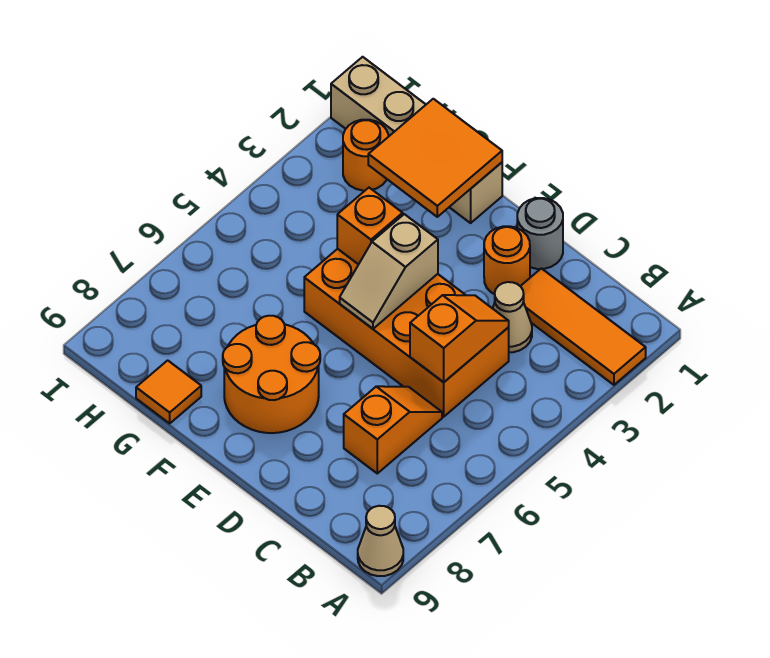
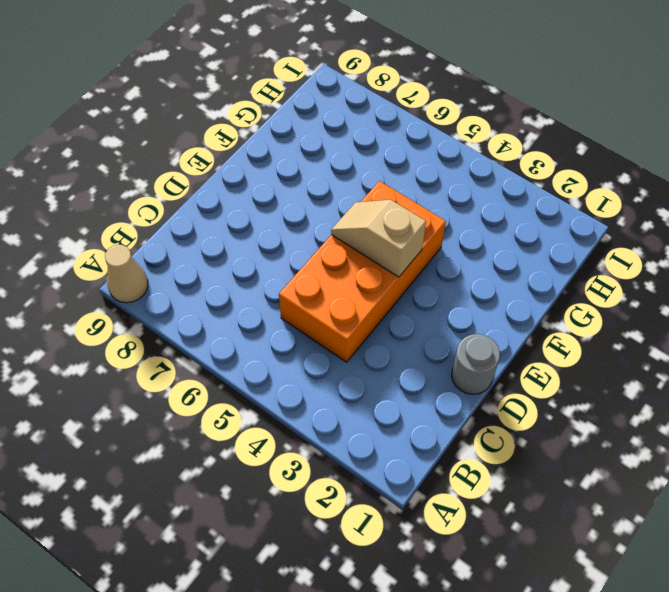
none -> orange tile A2:C2 level 1
none -> tan cone C3 level 1
none -> orange slope C6:C7 level 1 top 7

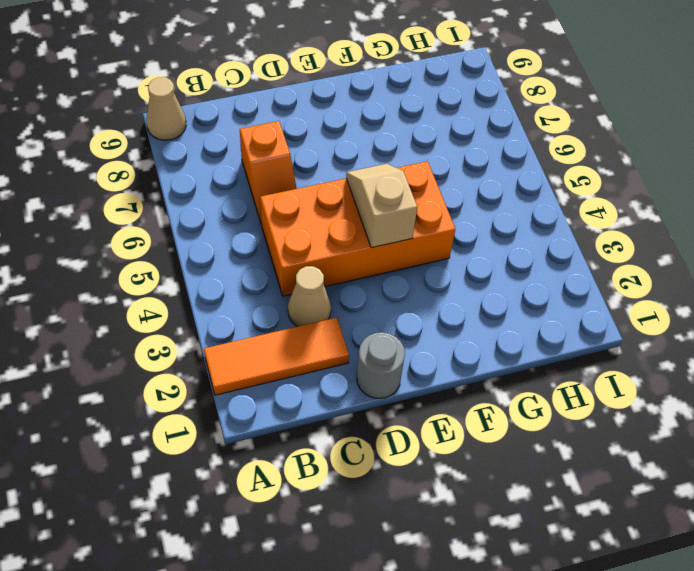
none -> orange round brick D2 level 1
none -> orange round brick E7:F8 level 1
none -> tan brick F1:I1 level 1

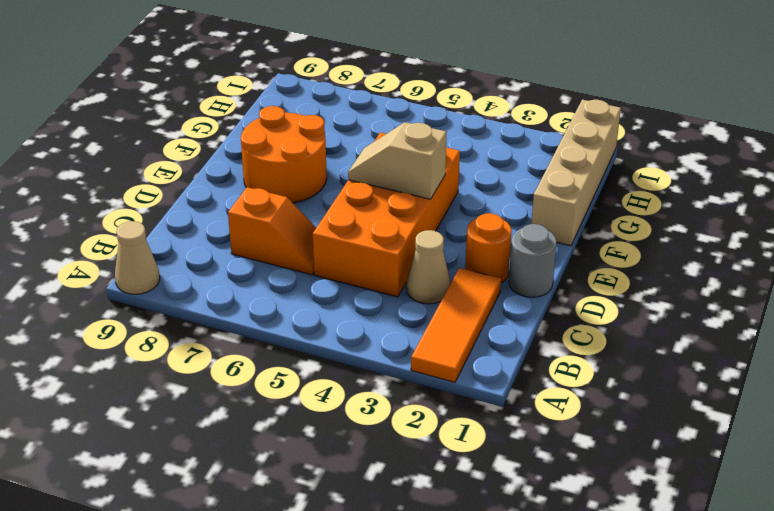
none -> orange tile G9 level 1
none -> orange round brick H2 level 1
none -> orange slope C4:C5 level 2 top 5

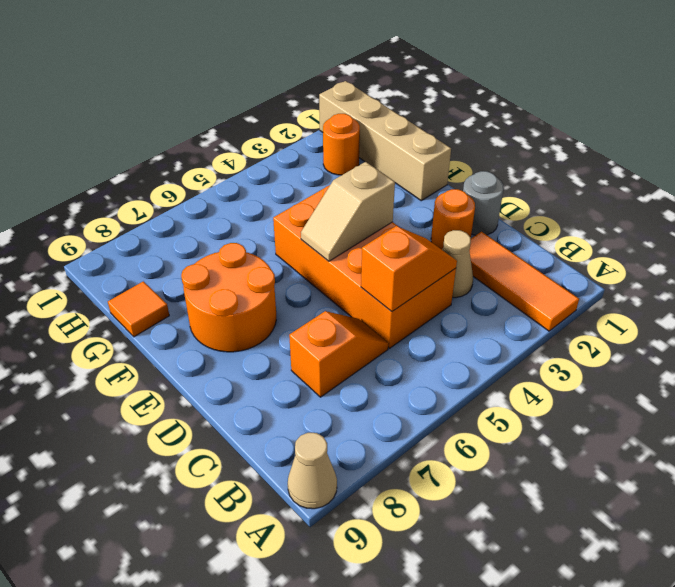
none -> orange tile F1:G2 level 2
none -> orange brick F4 level 2

